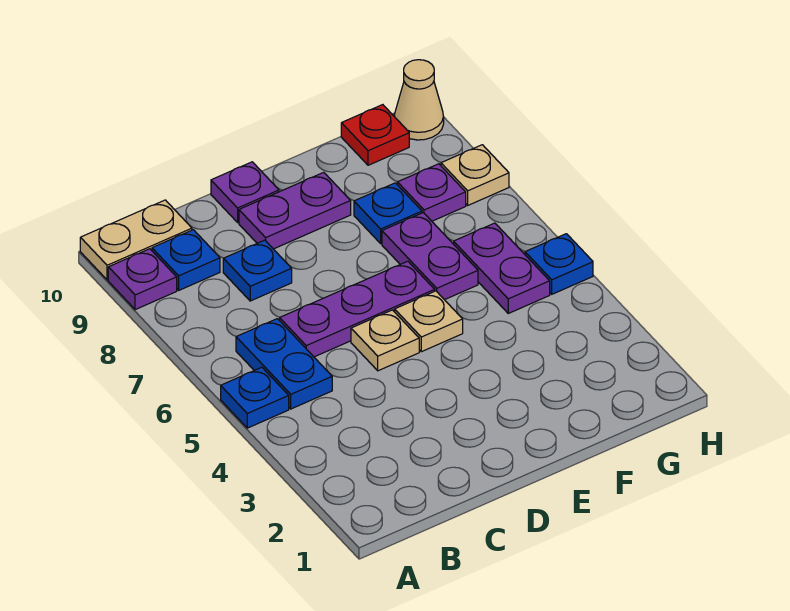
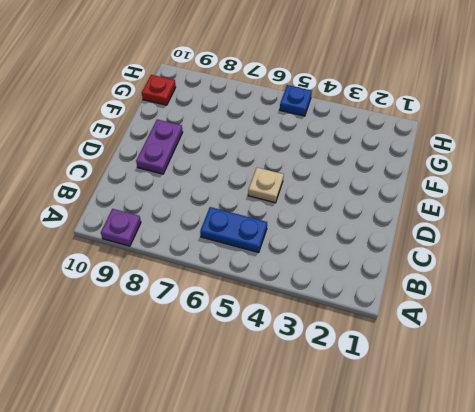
none -> blue plate A5 level 1
none -> tan plate A10:B10 level 1
none -> blue plate B9 level 1

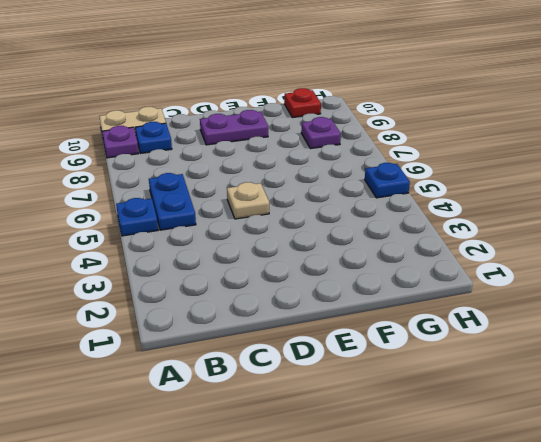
none -> purple plate C6:E6 level 1
none -> blue plate C8 level 1
none -> purple plate D10 level 1

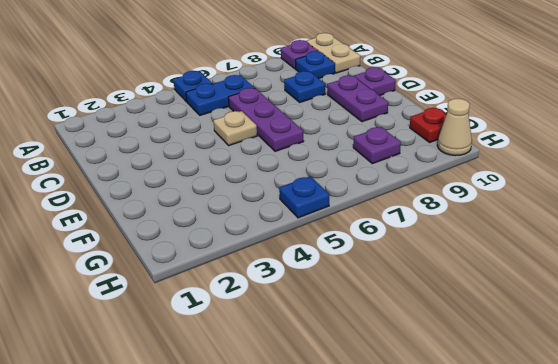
none -> tan plate E5 level 1
none -> purple plate F6:F7 level 1
none -> blue plate F8 level 1

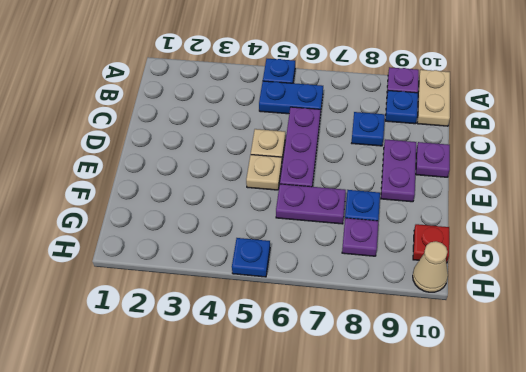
none -> purple plate G5:G6 level 1
none -> tan plate H8 level 1

